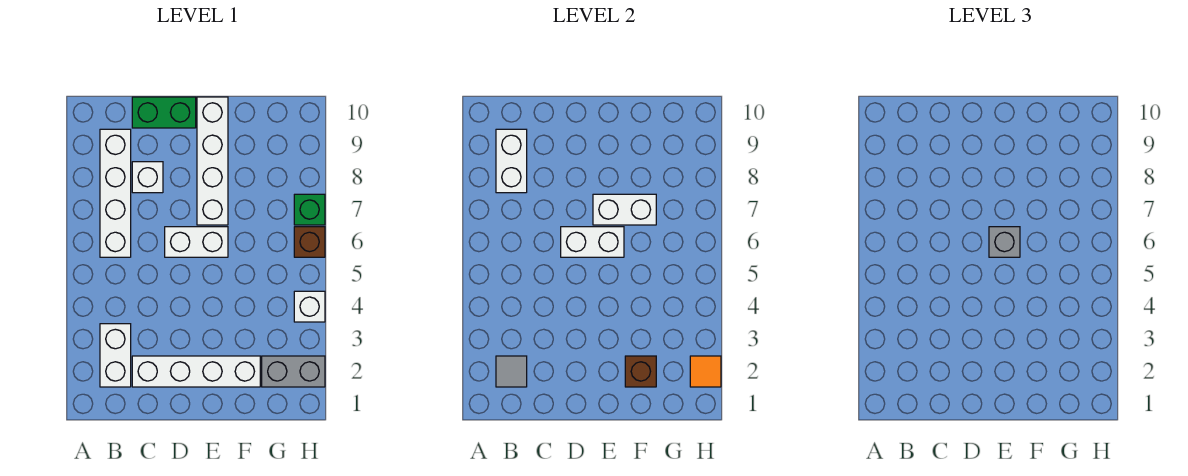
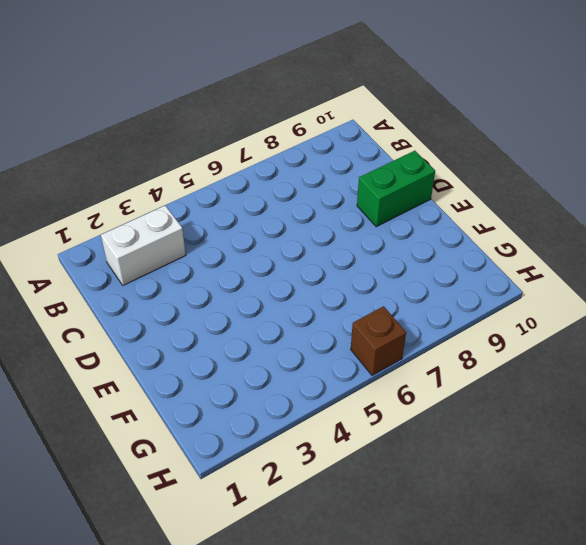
green brick D9:D10 level 1 -> green brick C10:D10 level 1
none -> white brick B6:B9 level 1
none -> white brick C2:F2 level 1
none -> white brick C8 level 1

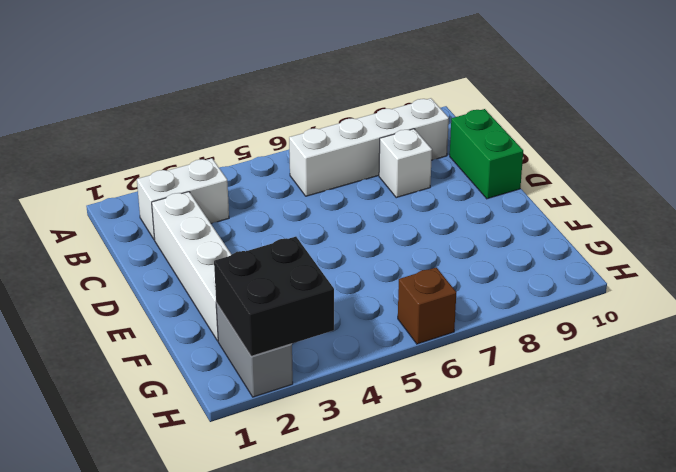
black brick G2:H3 level 2 -> orange tile H2 level 2
none -> white brick D6:E6 level 1
none -> white brick E7:E10 level 1
none -> white brick H4 level 1

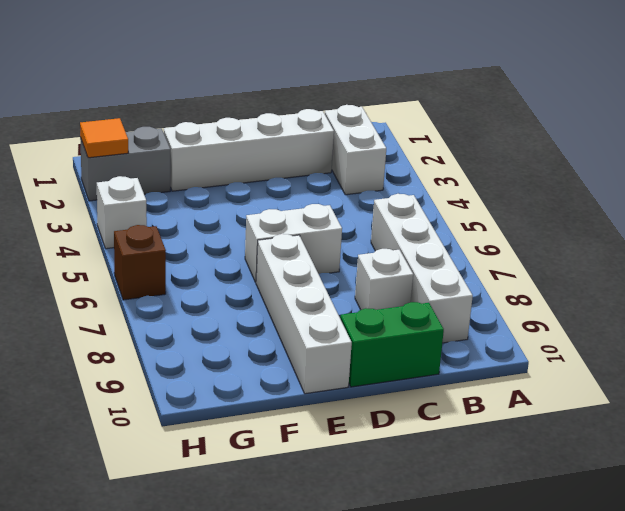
none -> green brick H7 level 1
none -> grey tile B2 level 2
none -> white brick B8:B9 level 2

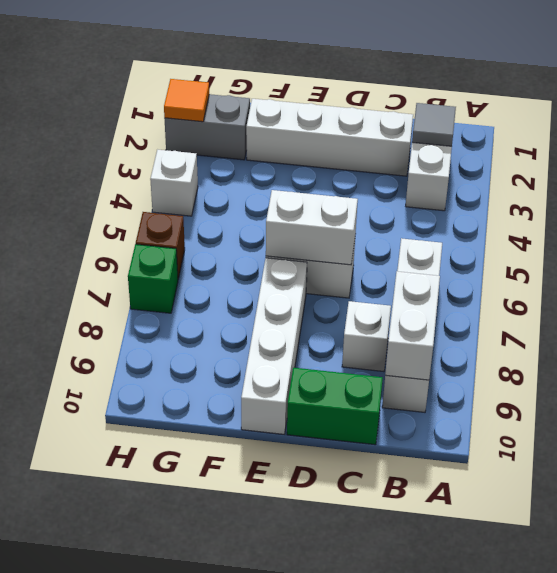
none -> white brick E7:F7 level 2
none -> brown brick F2 level 2
none -> grey brick E6 level 3

